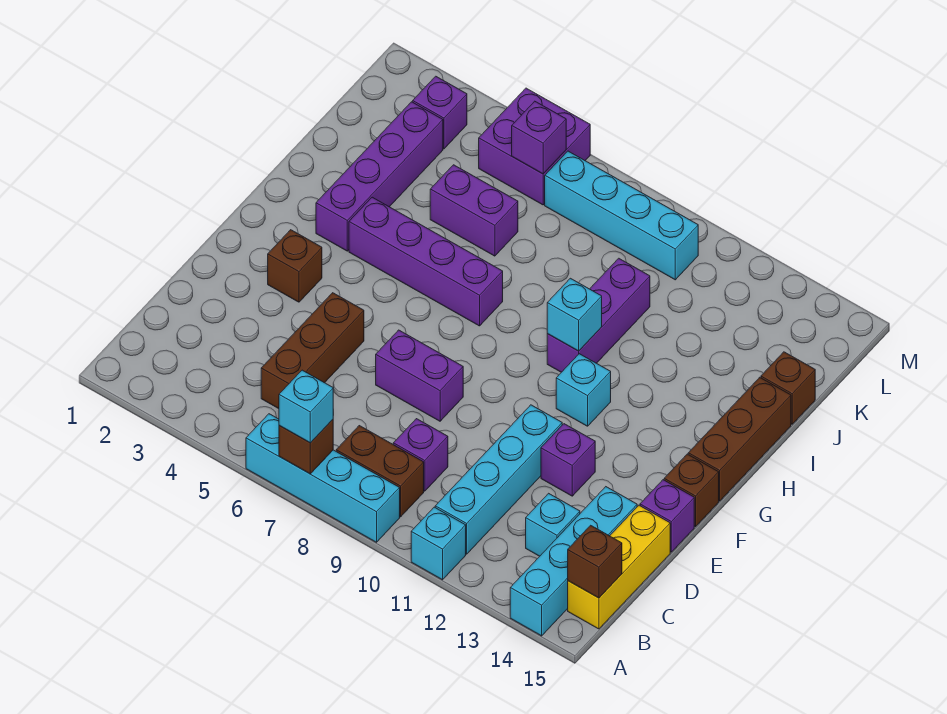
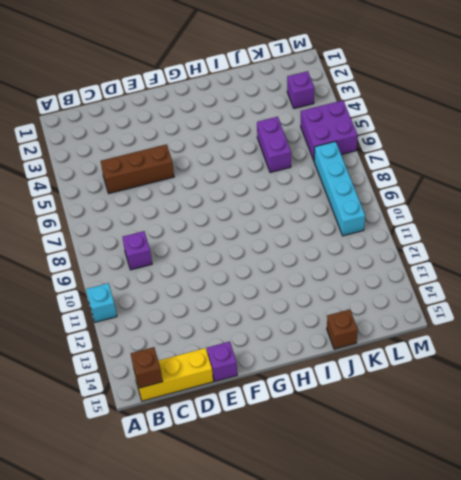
none -> cyan brick A6:A9 level 1
none -> cyan brick A14:D14 level 1
none -> brown brick B8:B9 level 1

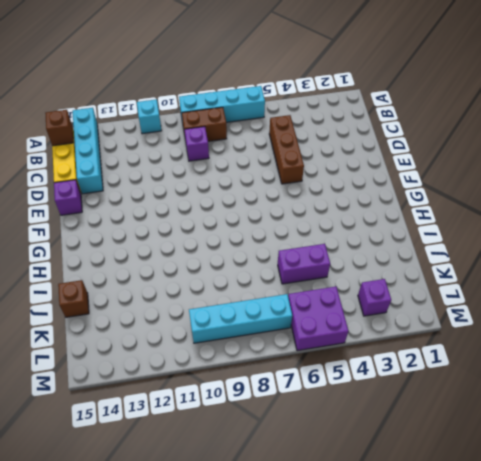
none -> cyan brick B11:E11 level 1
none -> cyan brick C13 level 1
none -> purple brick E7:E8 level 1

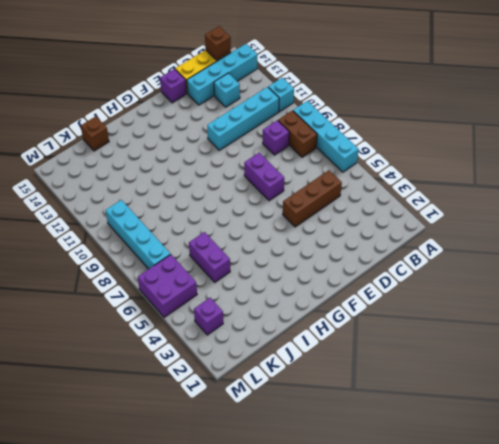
none -> purple brick E12 level 1
none -> brown brick F3 level 1
none -> brown brick F15 level 1

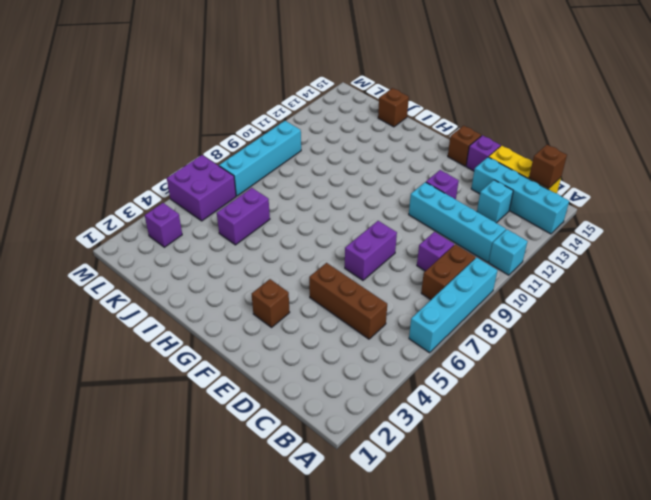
none -> cyan brick G11 level 1
none -> brown brick G15:I15 level 1
none -> purple brick H3:K3 level 1

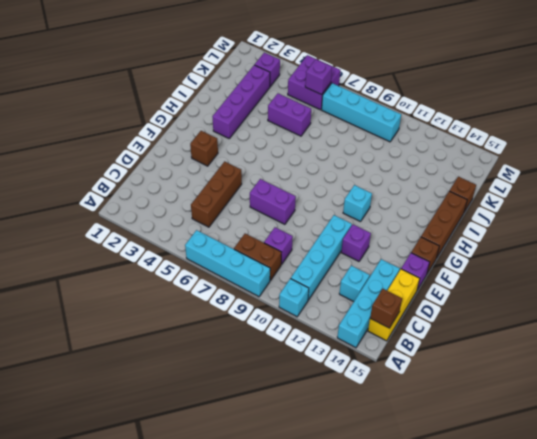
none -> purple brick H4:H7 level 1
none -> purple brick H10:J10 level 1
none -> brown brick A7 level 2

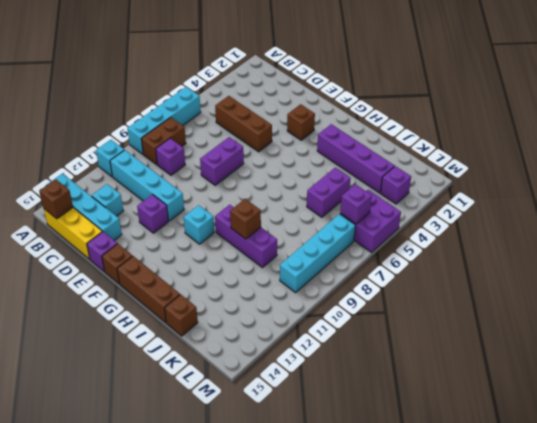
brown brick I10 level 2 -> brown brick A7 level 2
none -> purple brick H4:H7 level 1
none -> cyan brick H10 level 2
none -> cyan brick A7 level 3

